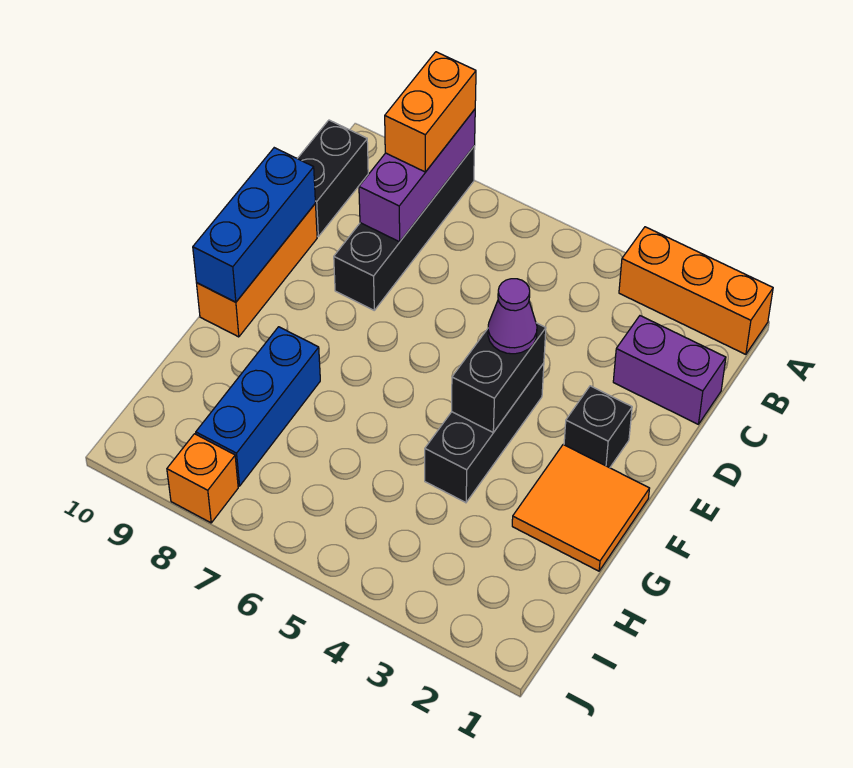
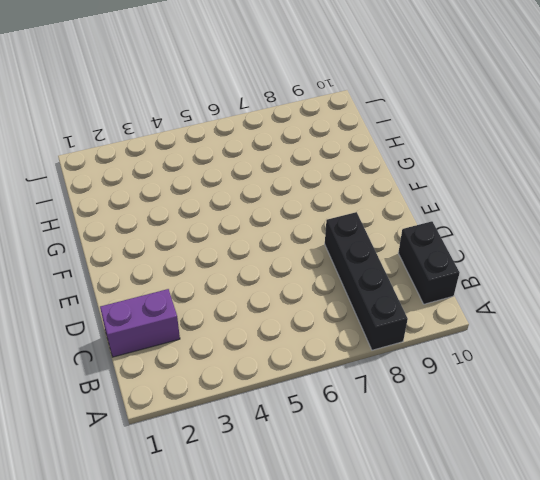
none -> orange brick A1:A3 level 1
none -> orange brick D10:F10 level 1
none -> black brick E2 level 1

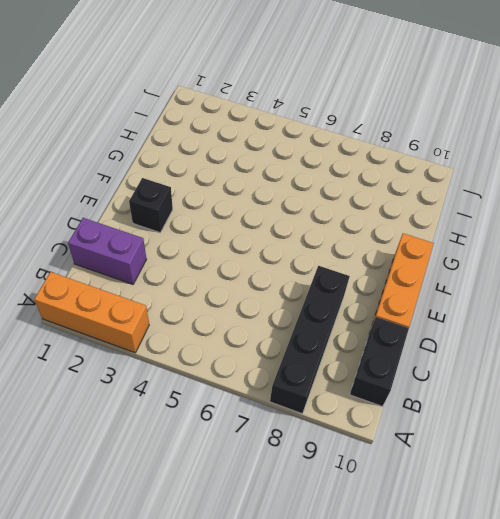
none -> black brick E4:G4 level 1
none -> orange tile F1:G2 level 1
none -> blue brick G8:I8 level 1

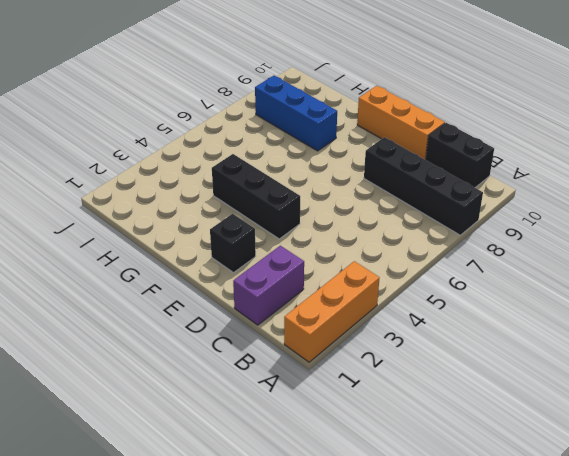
none -> orange tile F1:G2 level 1
none -> orange brick J8 level 1
none -> purple brick A8:C8 level 2

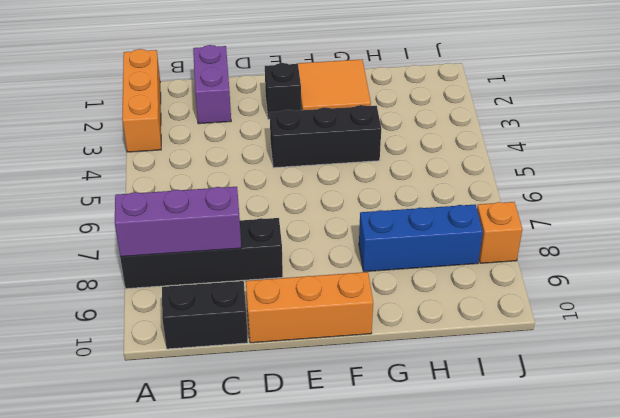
none -> blue brick D10:F10 level 2
none -> black brick E4:F4 level 2
none -> orange brick A8:B8 level 3

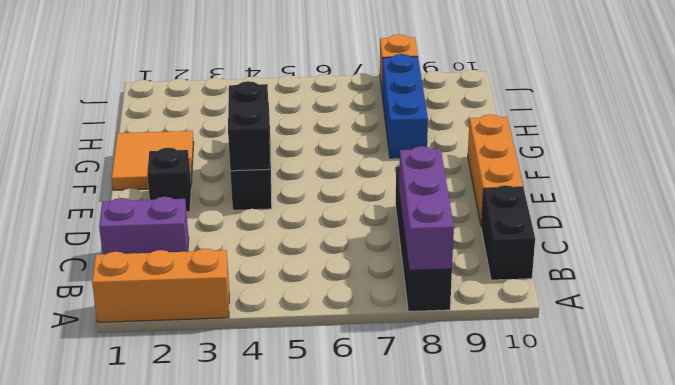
none -> blue brick D10:F10 level 2
none -> orange brick A8:B8 level 3
none -> purple cone E4 level 3

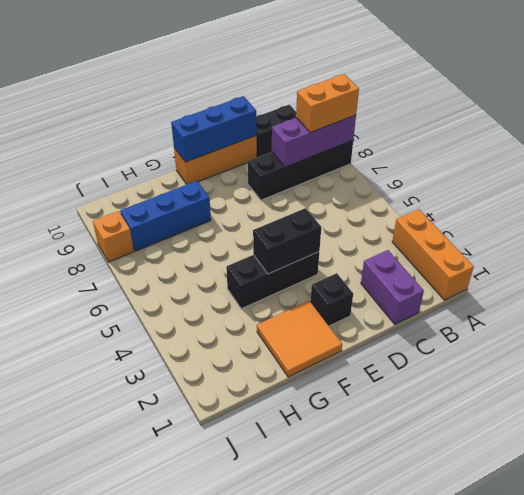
none -> purple cone E4 level 3

